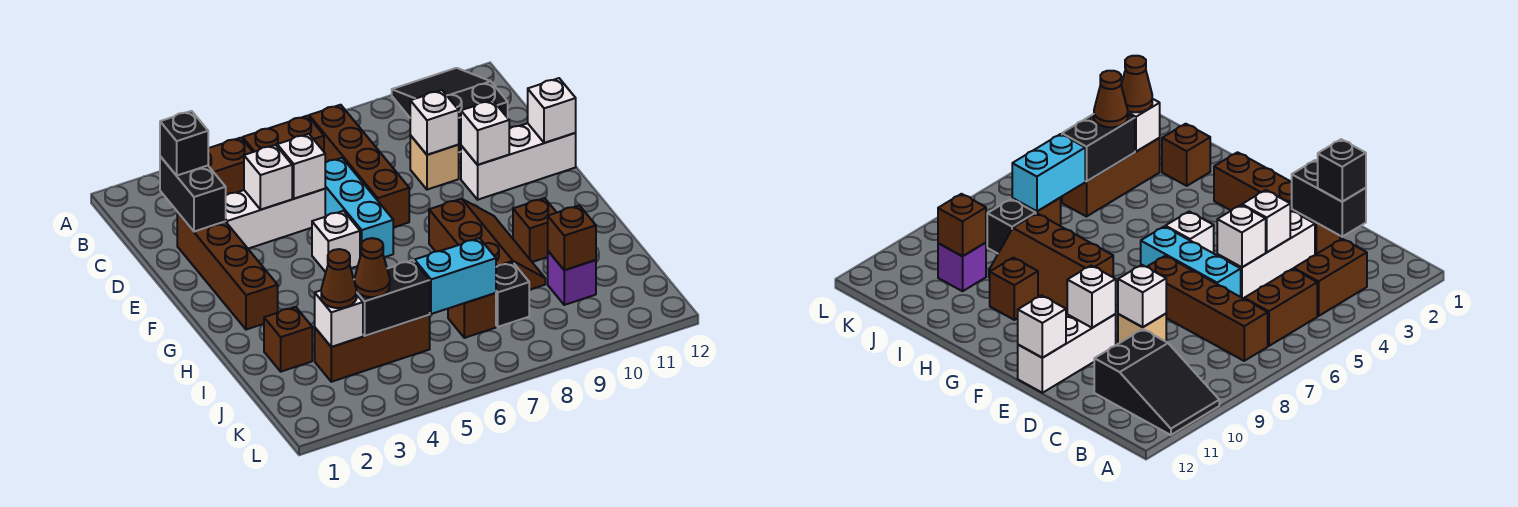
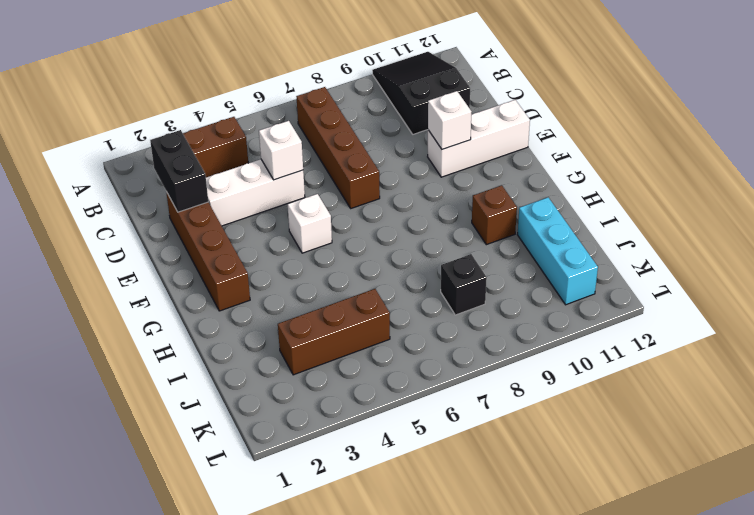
cyan brick I11:K11 level 1 -> cyan brick D6:F6 level 1
none -> brown brick B5:B6 level 1
none -> tan brick D9 level 1
none -> brown slope G8:I9 level 1 top 8
none -> brown brick I2 level 1

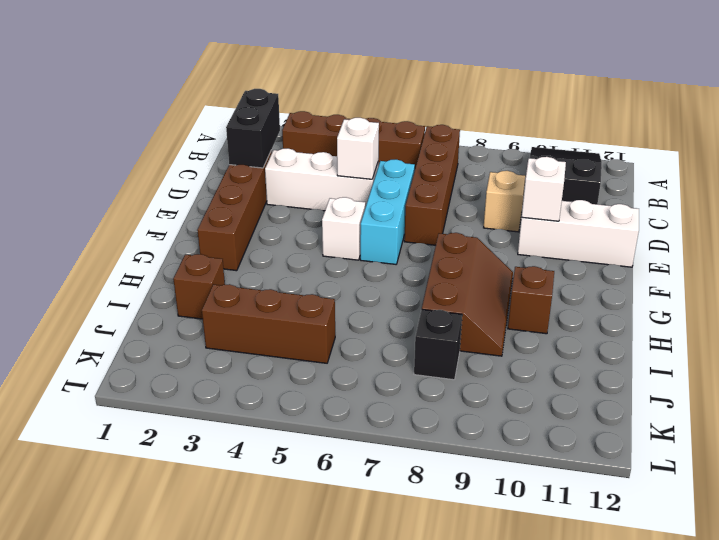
none -> brown brick J7 level 1
none -> purple brick J10 level 1
none -> white brick D4 level 2
none -> white brick D9 level 2

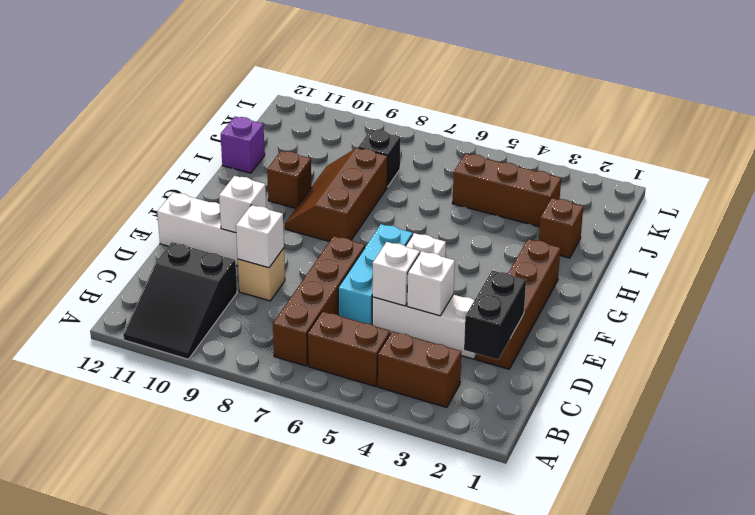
purple brick I12 level 1 -> purple brick J10 level 1
none -> brown brick J7 level 1
none -> white brick E12 level 2
none -> white brick J3 level 2
none -> black brick J4:J5 level 2

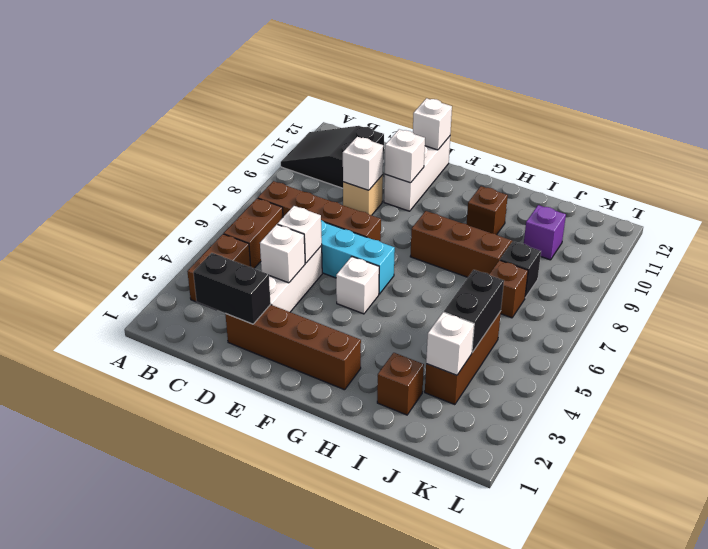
none -> cyan brick J6:J7 level 2
none -> brown brick J10 level 2
none -> black brick C2 level 3
none -> brown cone J3 level 3

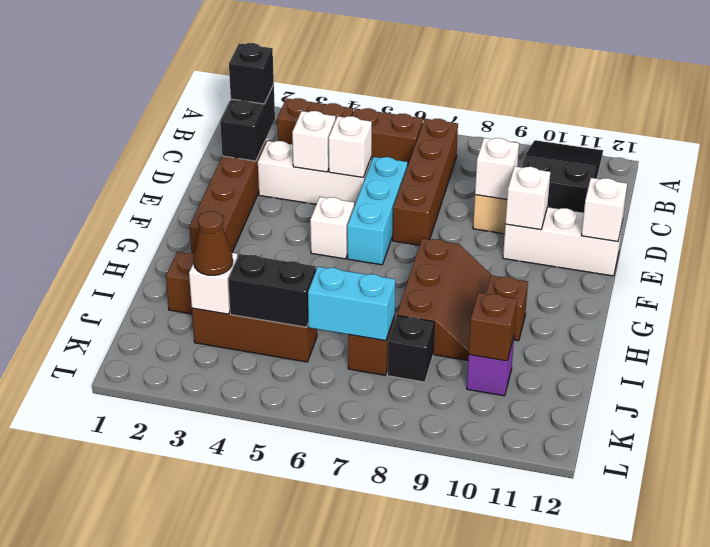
none -> brown cone J4 level 3

